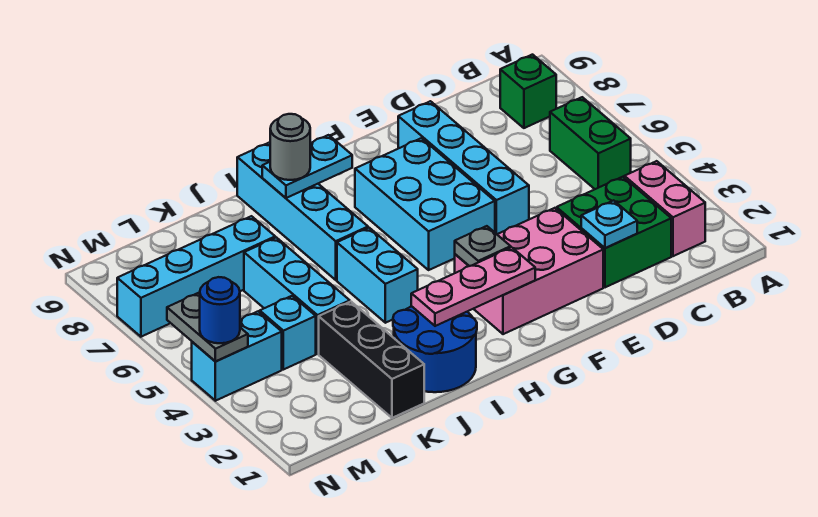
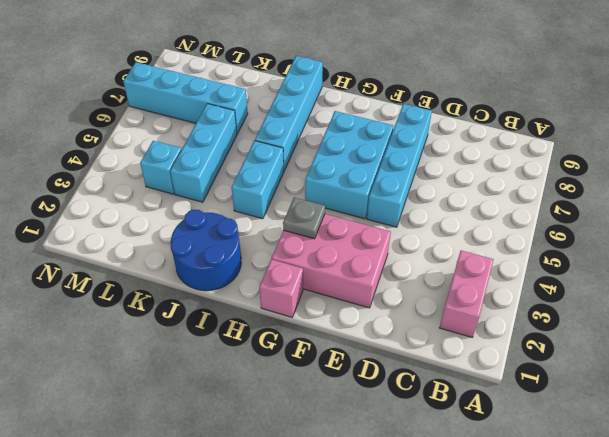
pink brick G1 level 1 -> none
none -> green brick B5:B6 level 1
none -> green brick B8 level 1
none -> green brick C2:D3 level 1

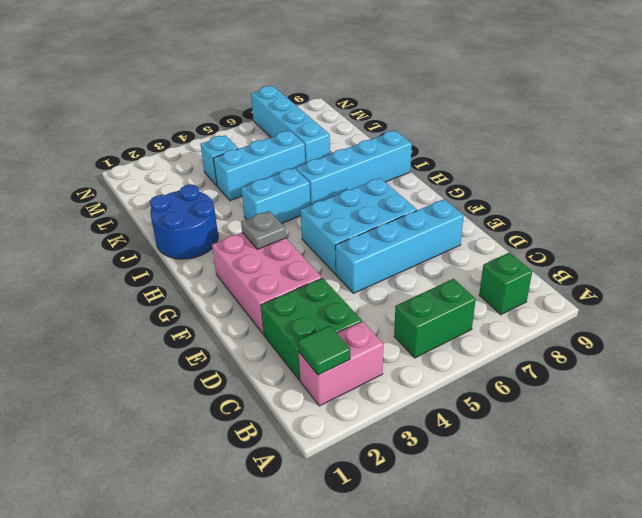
green tile B2 level 2 -> none
none -> black brick K1:K3 level 1
none -> cyan brick M4:N4 level 1
none -> cyan plate D2 level 2

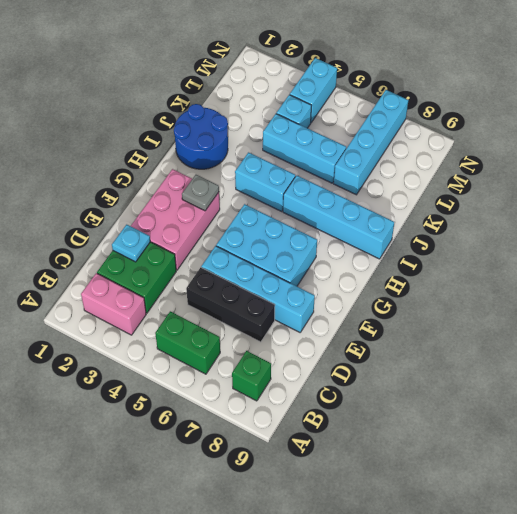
black brick D5:D7 level 1 -> black brick K1:K3 level 1
none -> pink plate G2:I2 level 2
none -> cyan plate H8:I8 level 2
none -> grey plate N4:N5 level 2

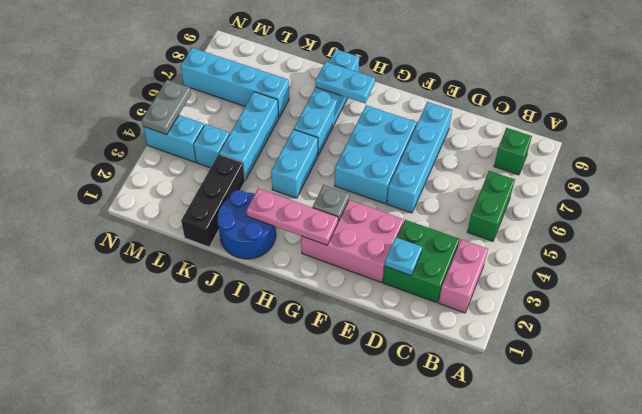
none -> grey round brick I8 level 3
none -> blue round brick N4 level 3

